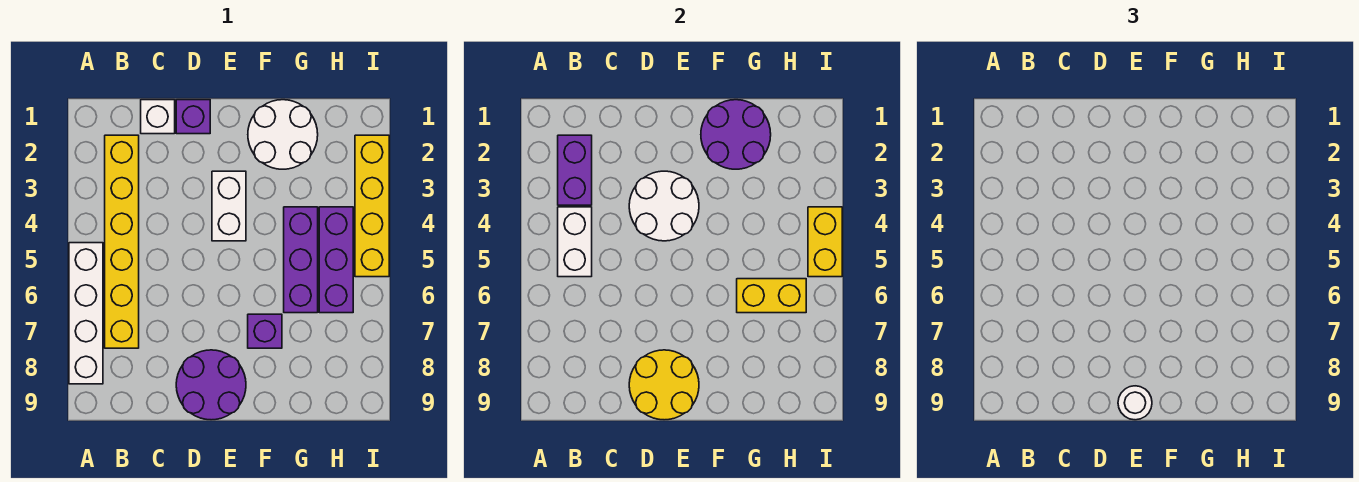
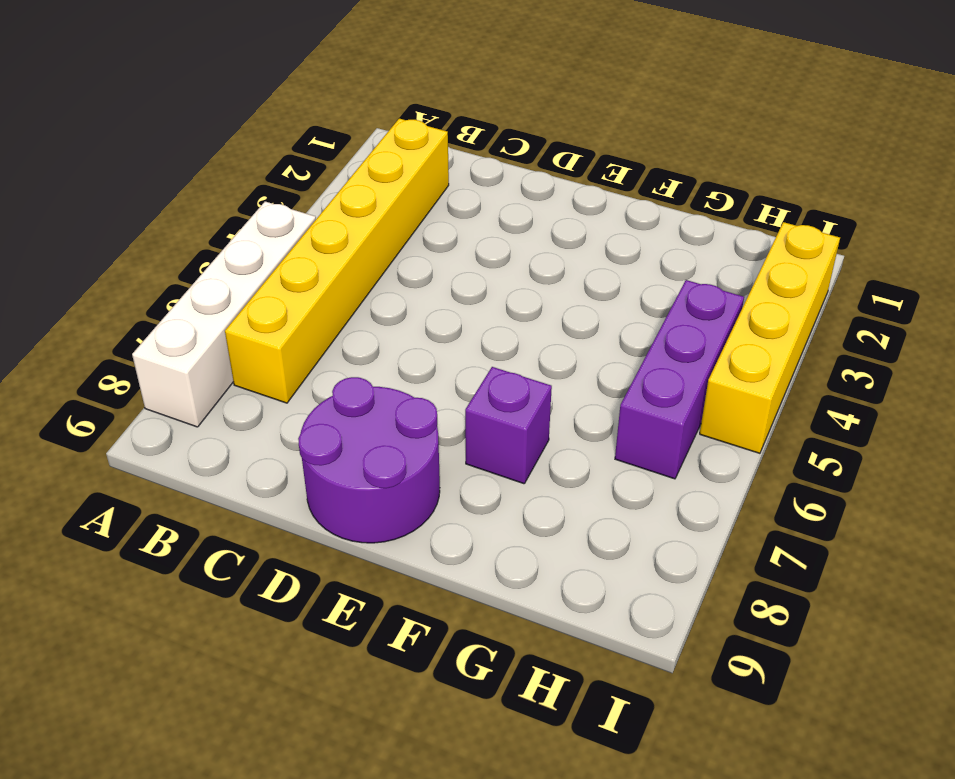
none -> white brick C1 level 1
none -> purple brick D1 level 1
none -> white brick E3:E4 level 1

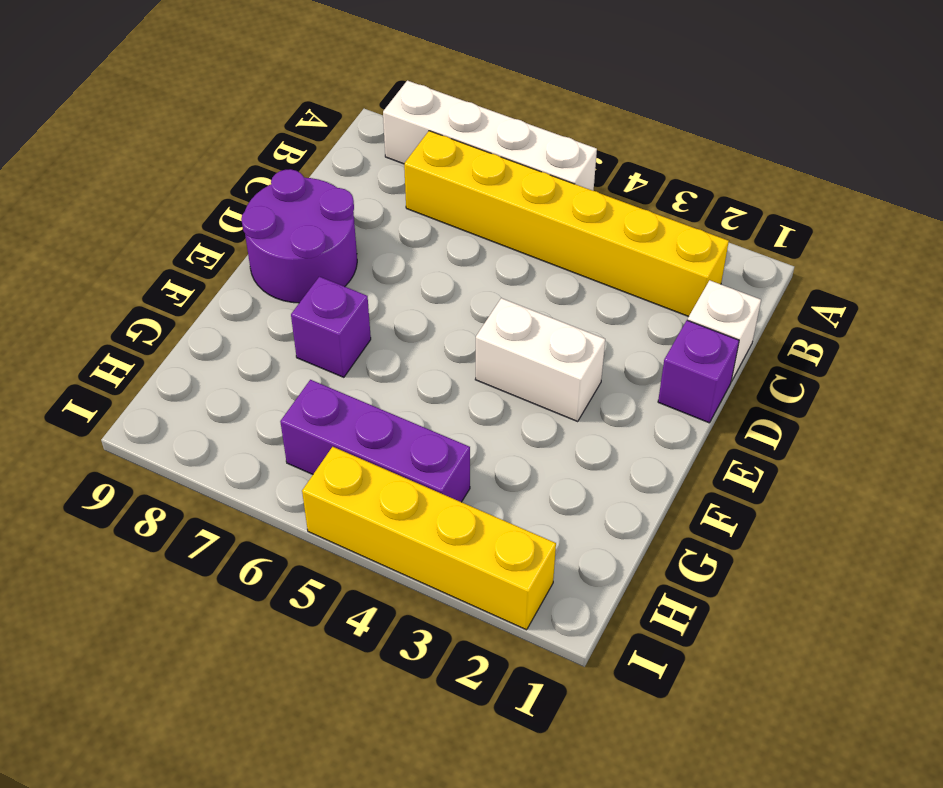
none -> white round brick F1:G2 level 1
none -> purple brick G4:G6 level 1
none -> purple brick B2:B3 level 2

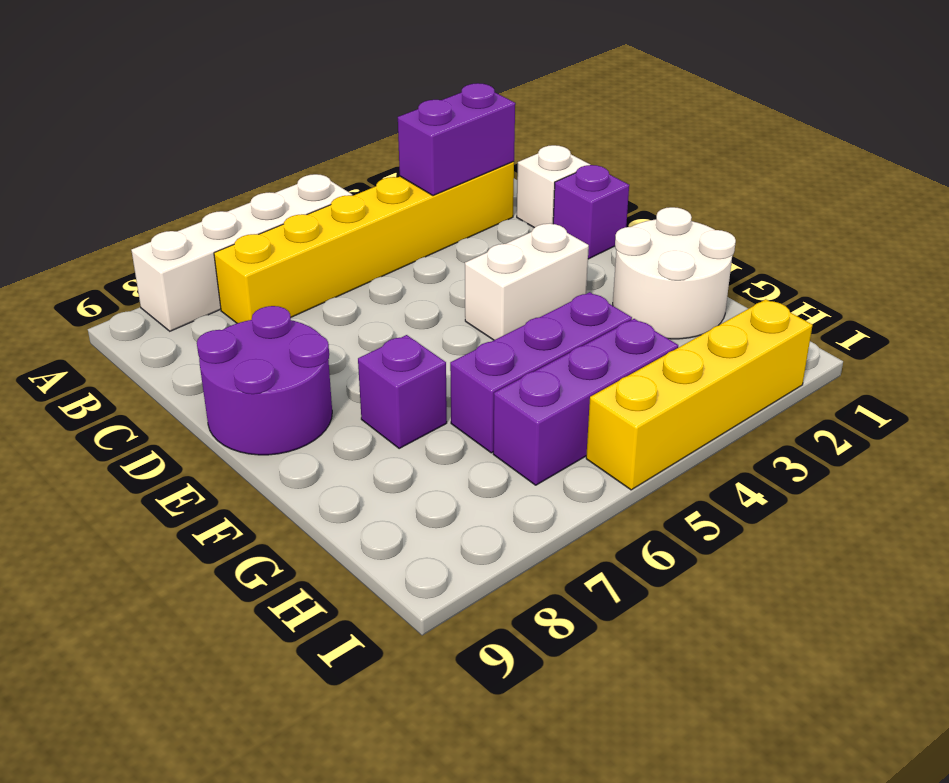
none -> white brick B4:B5 level 2
none -> white round brick D3:E4 level 2
none -> yellow round brick D8:E9 level 2

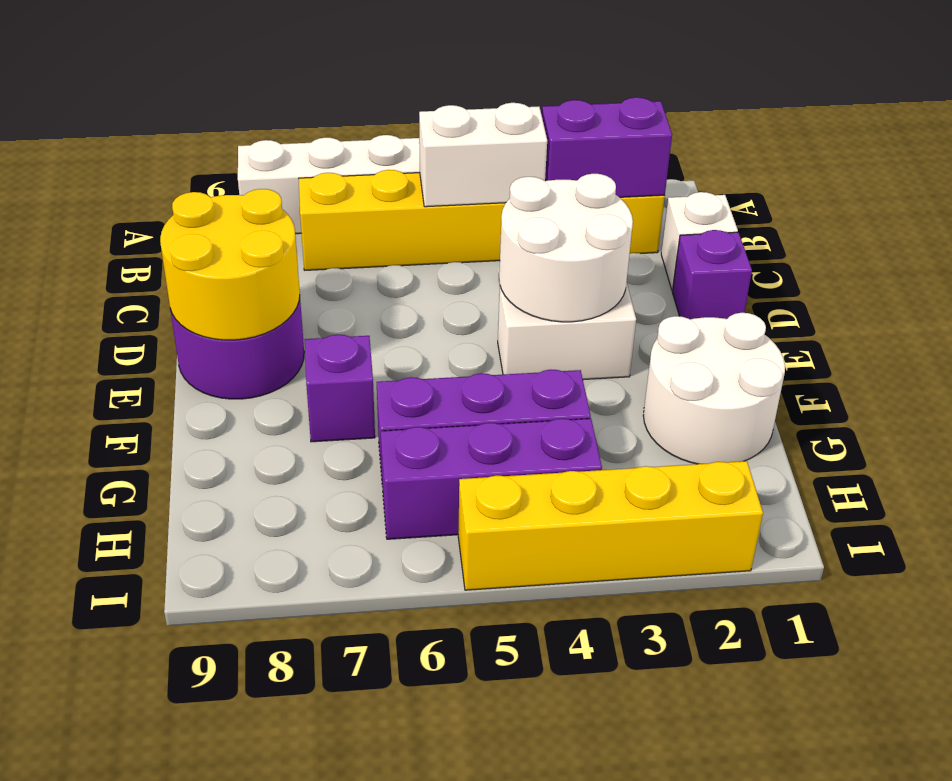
none -> purple round brick F1:G2 level 2
none -> yellow brick G6:H6 level 2
none -> yellow brick I4:I5 level 2

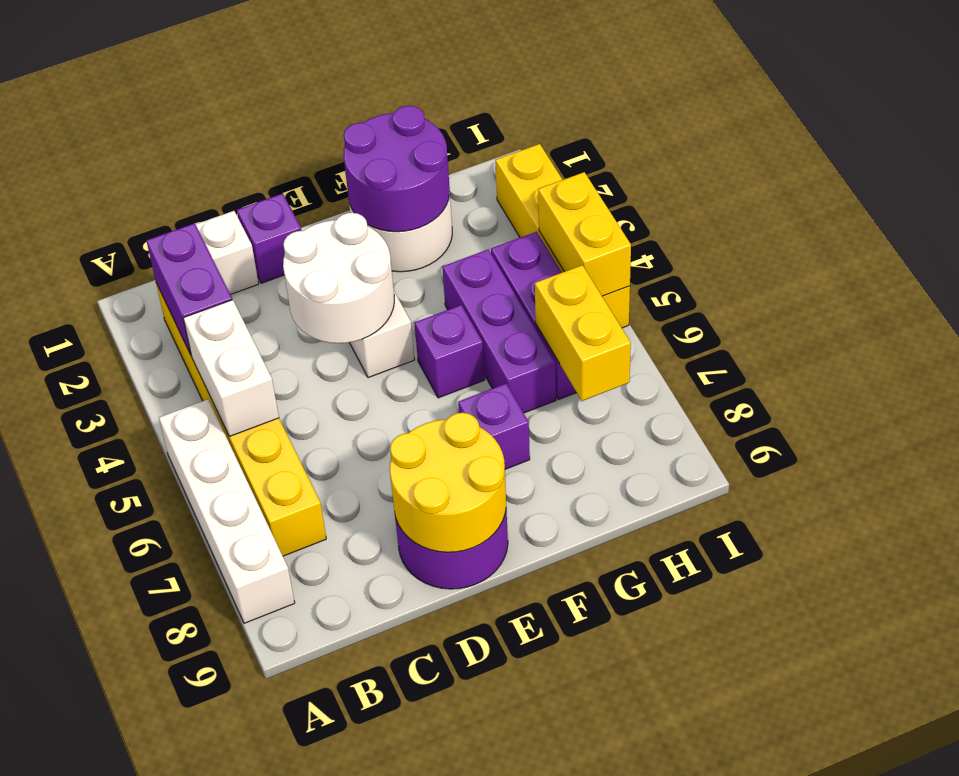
purple brick F5 level 1 -> none
yellow brick H6:H7 level 2 -> yellow brick G6:H6 level 2
none -> white round brick E9 level 3

